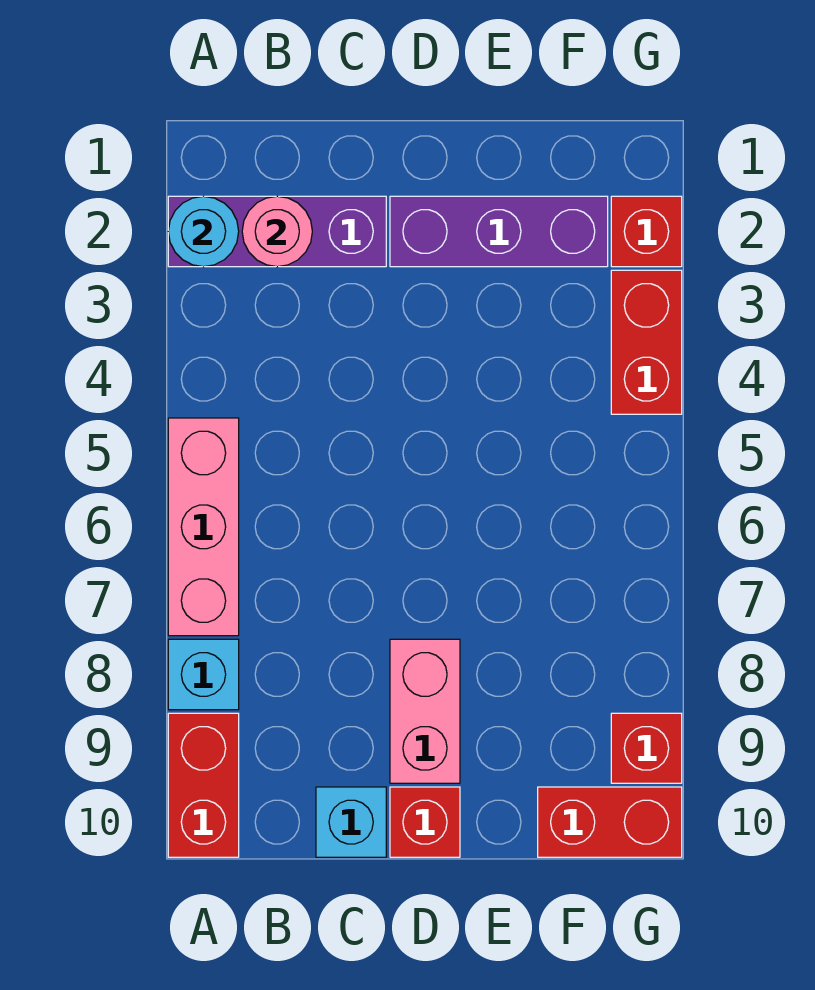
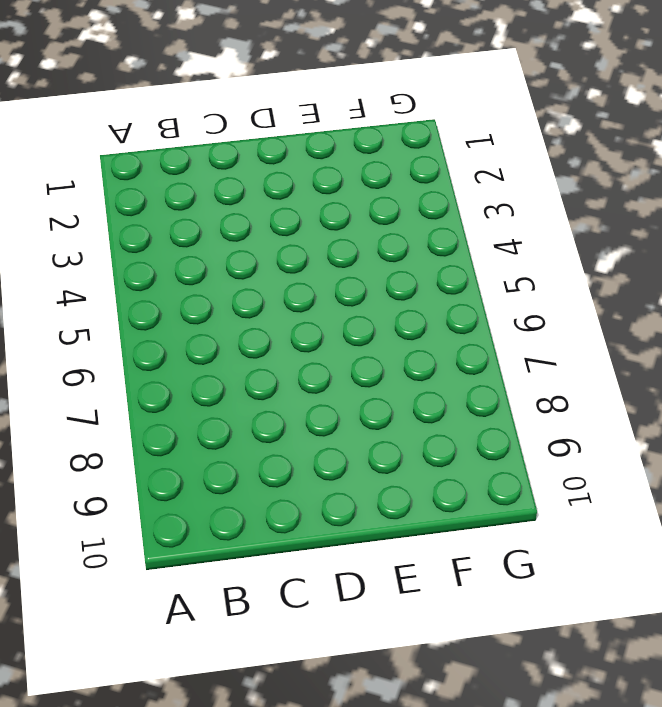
none -> purple brick A2:C2 level 1
none -> pink brick A5:A7 level 1
none -> cyan brick A8 level 1

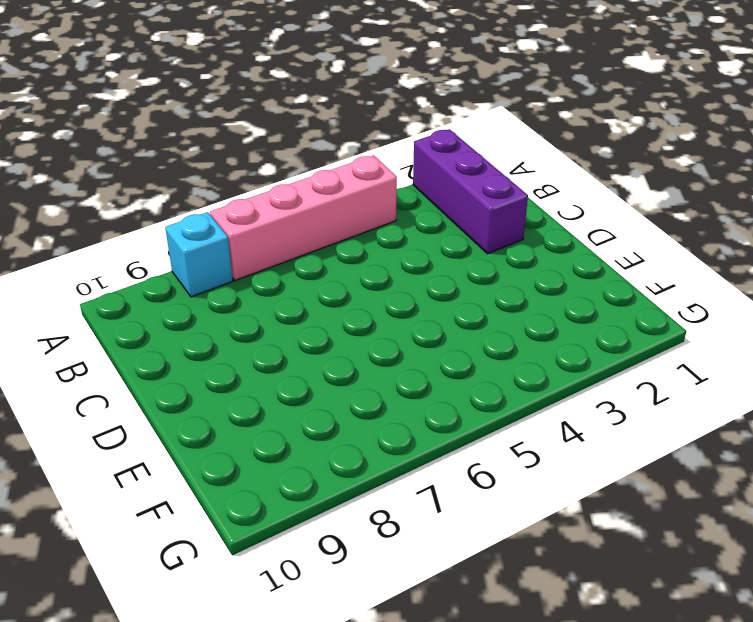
pink brick A4:A7 level 1 -> pink brick A5:A7 level 1
none -> red brick A9:A10 level 1
none -> cyan brick C10 level 1
none -> purple brick D2:F2 level 1

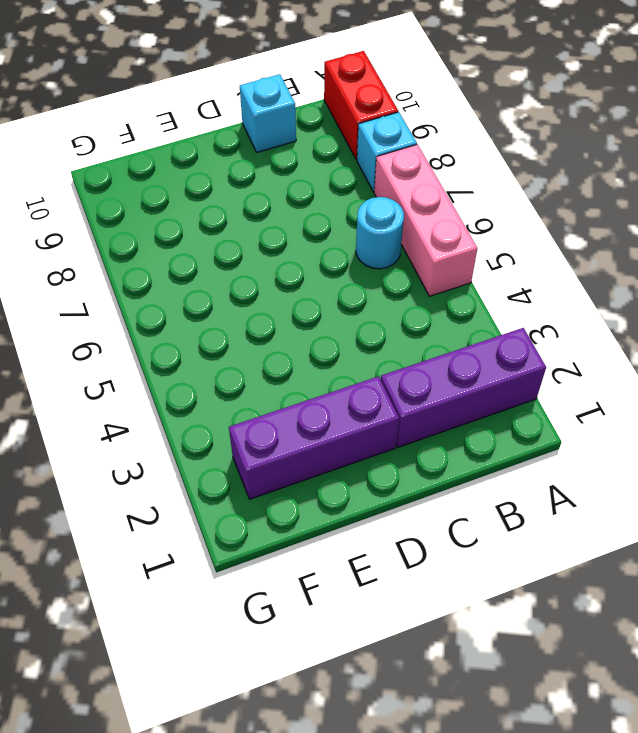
cyan round brick B6 level 1 -> cyan round brick A2 level 2
none -> pink brick D8:D9 level 1
none -> red brick D10 level 1
none -> red brick F10:G10 level 1

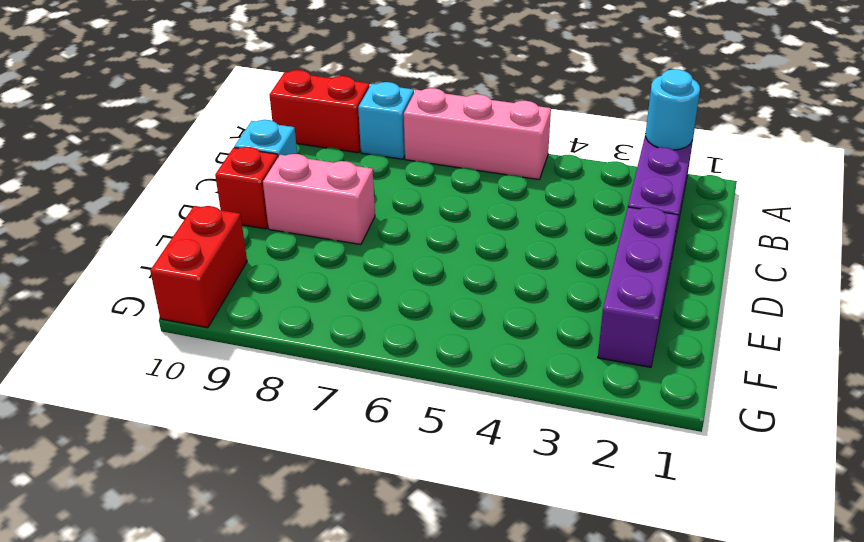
none -> red brick G2 level 1
none -> red brick G3:G4 level 1
none -> red brick G9 level 1

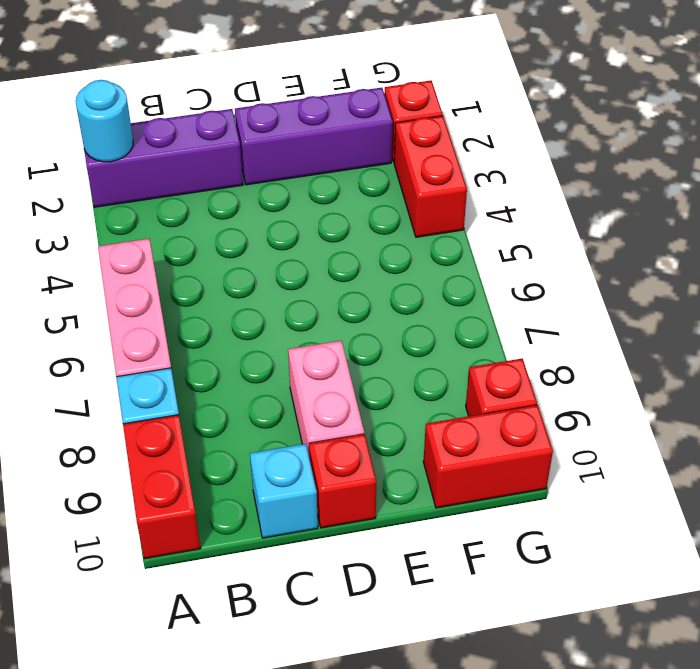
none -> pink round brick B2 level 2

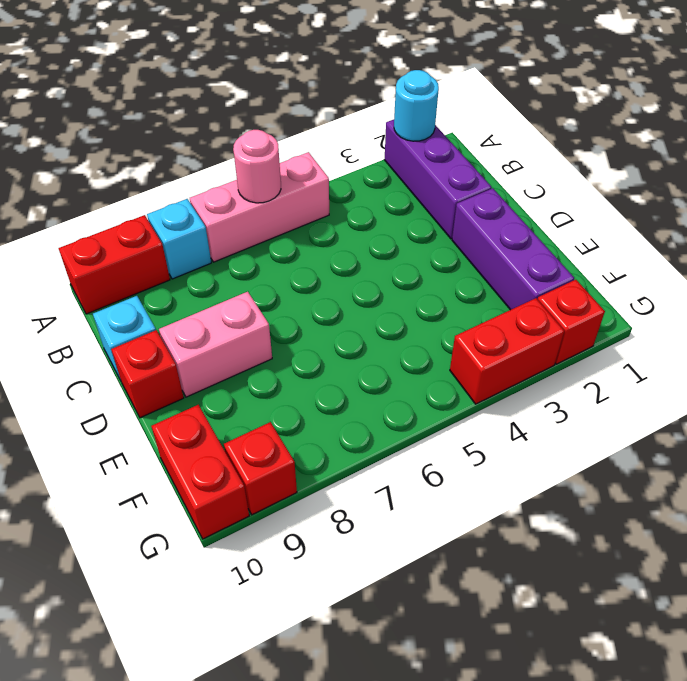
pink round brick A6 level 2 -> pink round brick B2 level 2

